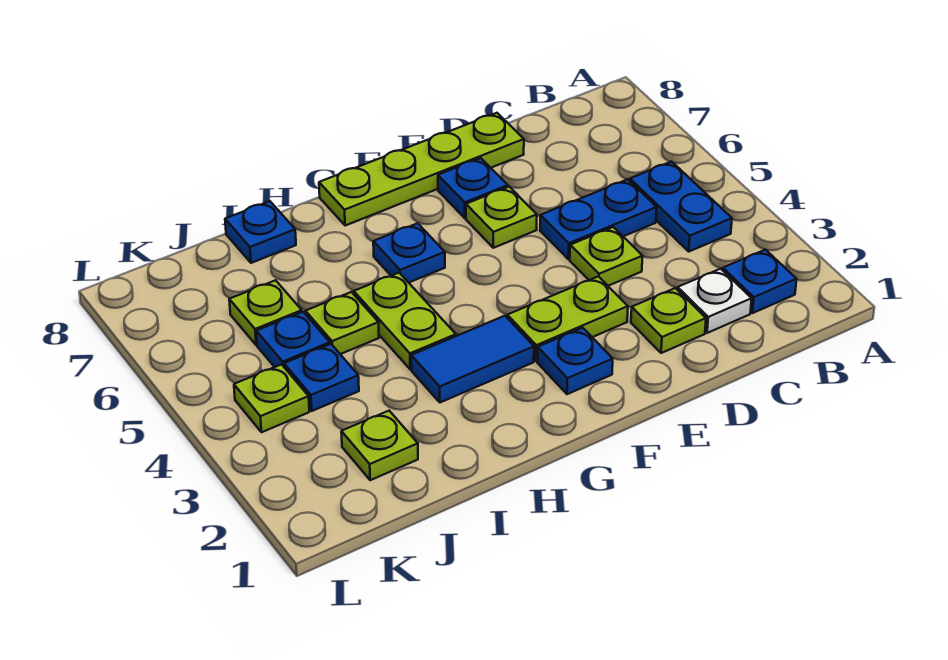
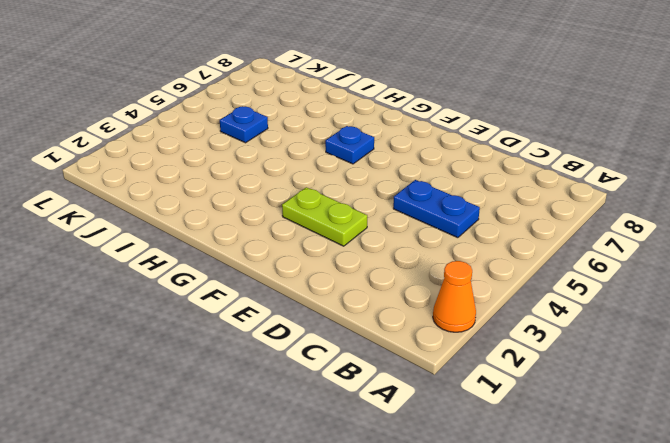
orange cone A2 level 1 -> none
none -> blue plate B2 level 1
none -> blue plate B4:B5 level 1
none -> white plate C2 level 1

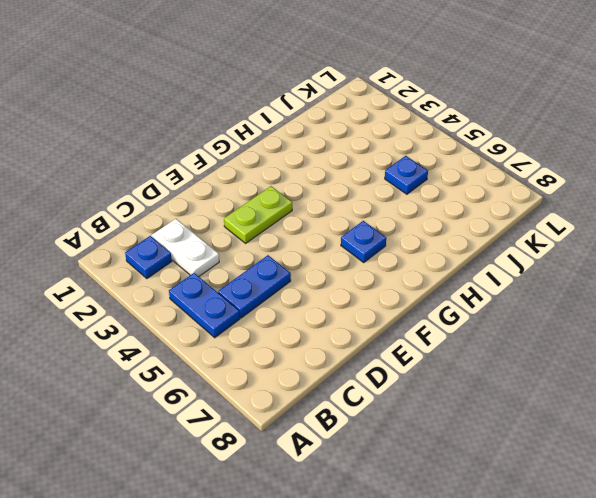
white plate C2:C3 level 1 -> white plate C2 level 1
none -> lime plate D2 level 1
none -> lime plate D4 level 1
none -> lime plate D8:G8 level 1

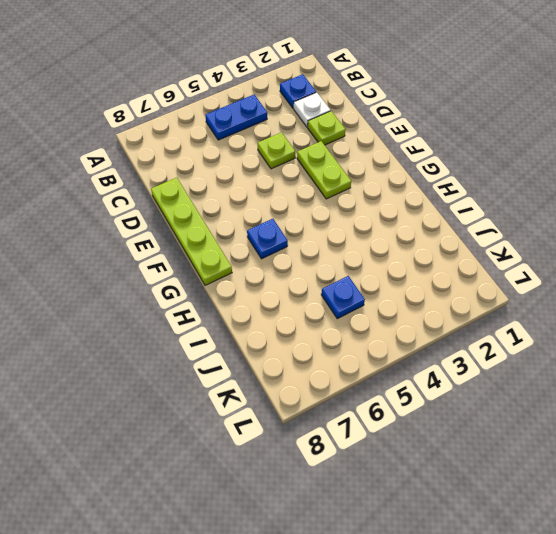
none -> blue plate C5:D5 level 1
none -> lime plate E6 level 1
none -> blue plate E7 level 1

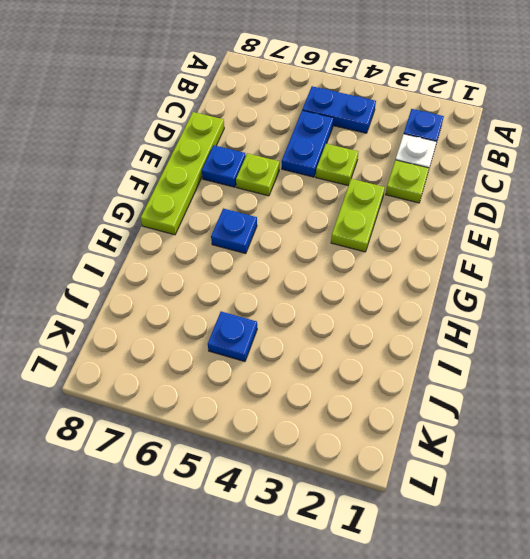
none -> blue plate F2 level 1
none -> blue tile G3:H3 level 1
none -> lime plate H4:H5 level 1

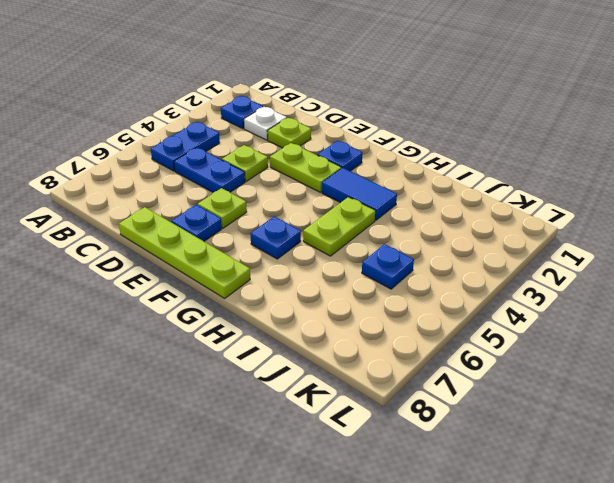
none -> lime plate I5 level 1
none -> blue plate I8 level 1
none -> lime plate J2 level 1

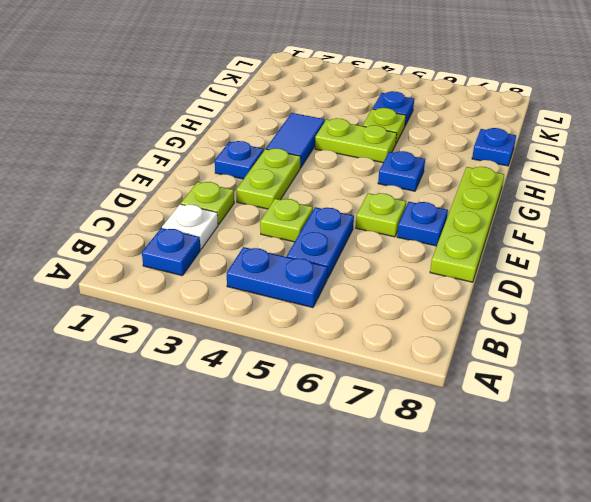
none -> lime plate J2 level 1
none -> blue plate J4 level 1
none -> lime plate J6 level 1

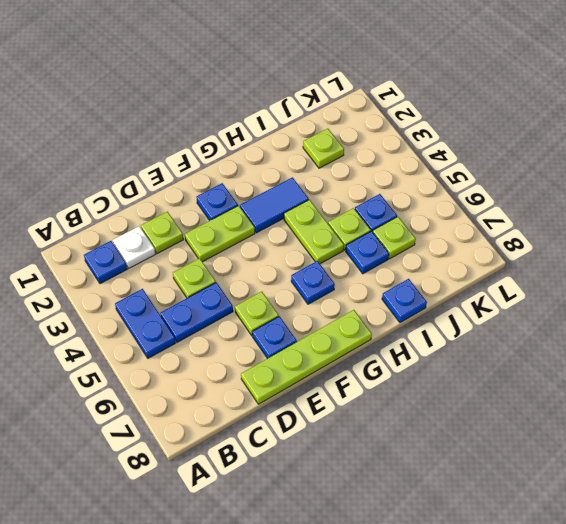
blue plate I6 level 1 -> blue plate J4 level 1
none -> lime plate K4 level 1

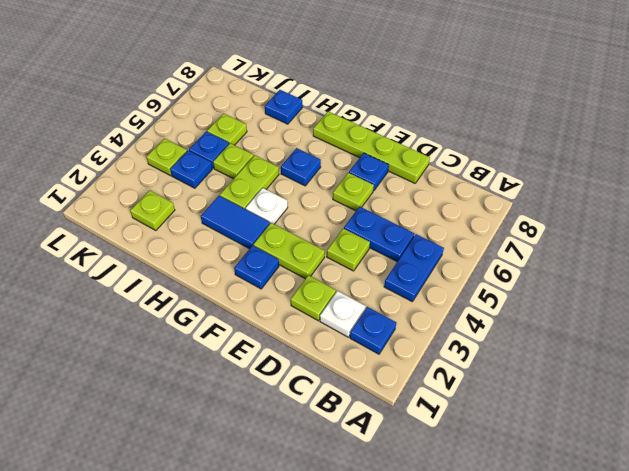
white plate G4 level 1 -> none

